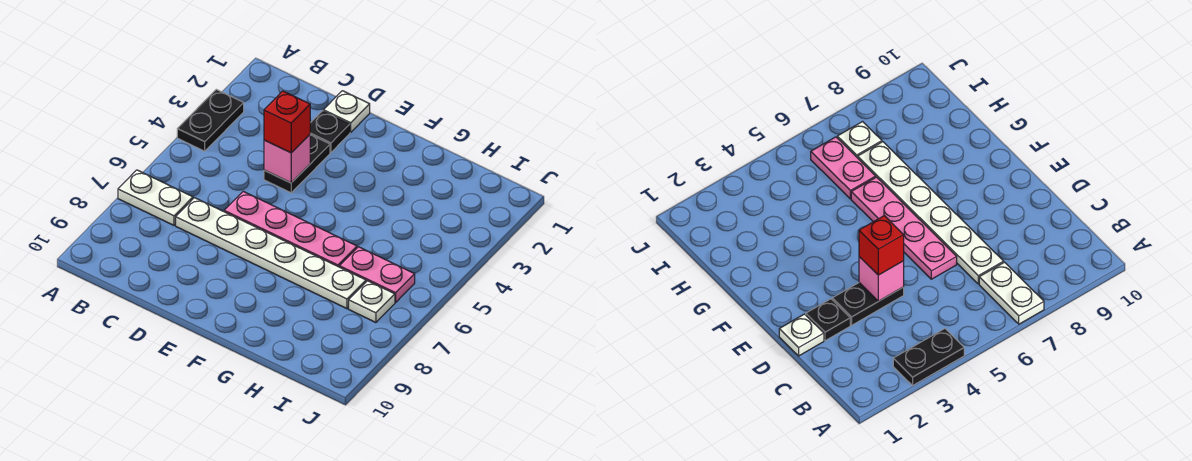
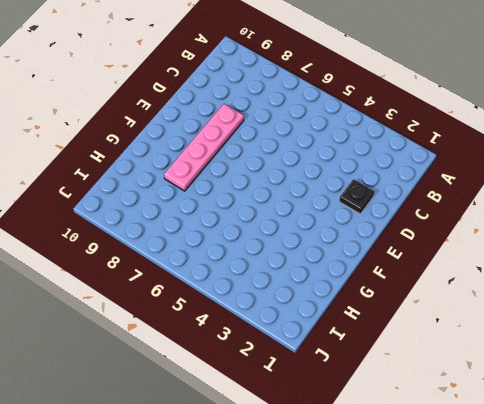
pink plate D8:G8 level 1 -> pink plate D6:G6 level 1
none -> black plate A3:A4 level 1
none -> white plate A7:B7 level 1

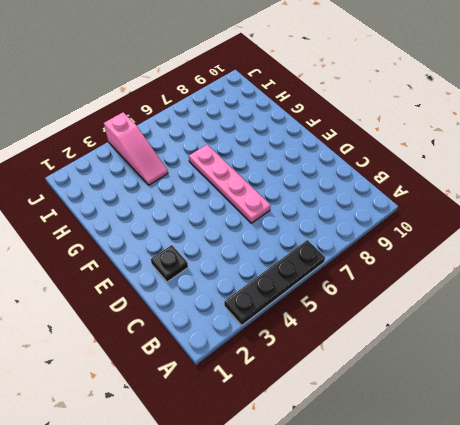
black plate A3:A6 level 1 -> black plate A3:A4 level 1
pink slope H4:J4 level 1 top J -> none
none -> white plate A7:B7 level 1
none -> white plate C7:H7 level 1

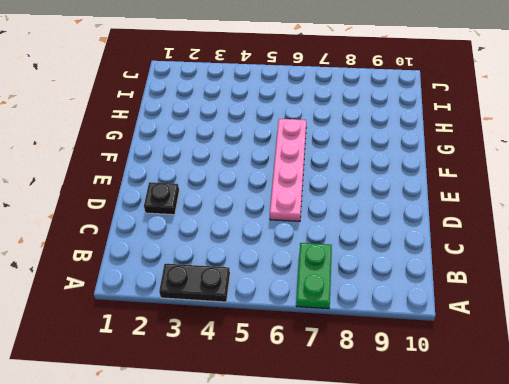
green plate A7:B7 level 1 -> white plate A7:B7 level 1
none -> white plate C7:H7 level 1
none -> white plate D1 level 1

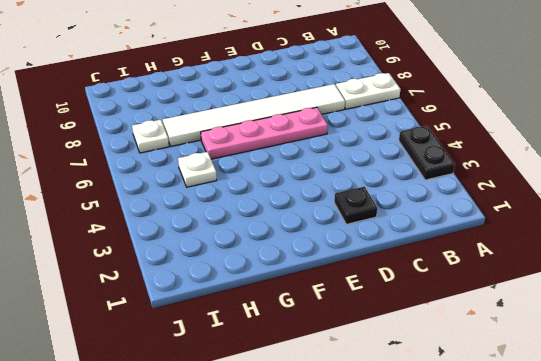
white tile C7:H7 level 1 -> white plate C7:H7 level 1
white plate H5 level 1 -> white plate D1 level 1
none -> black plate D3:D4 level 1
none -> pink plate H6:I6 level 1

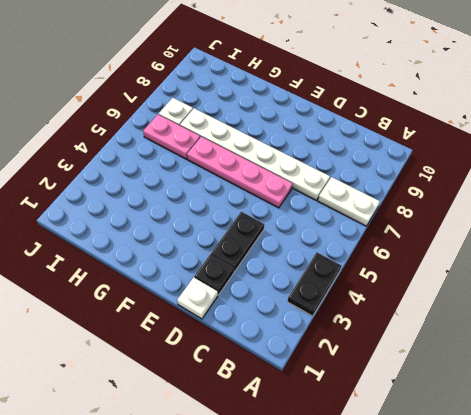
none -> pink brick D4 level 2
none -> red brick D4 level 3

